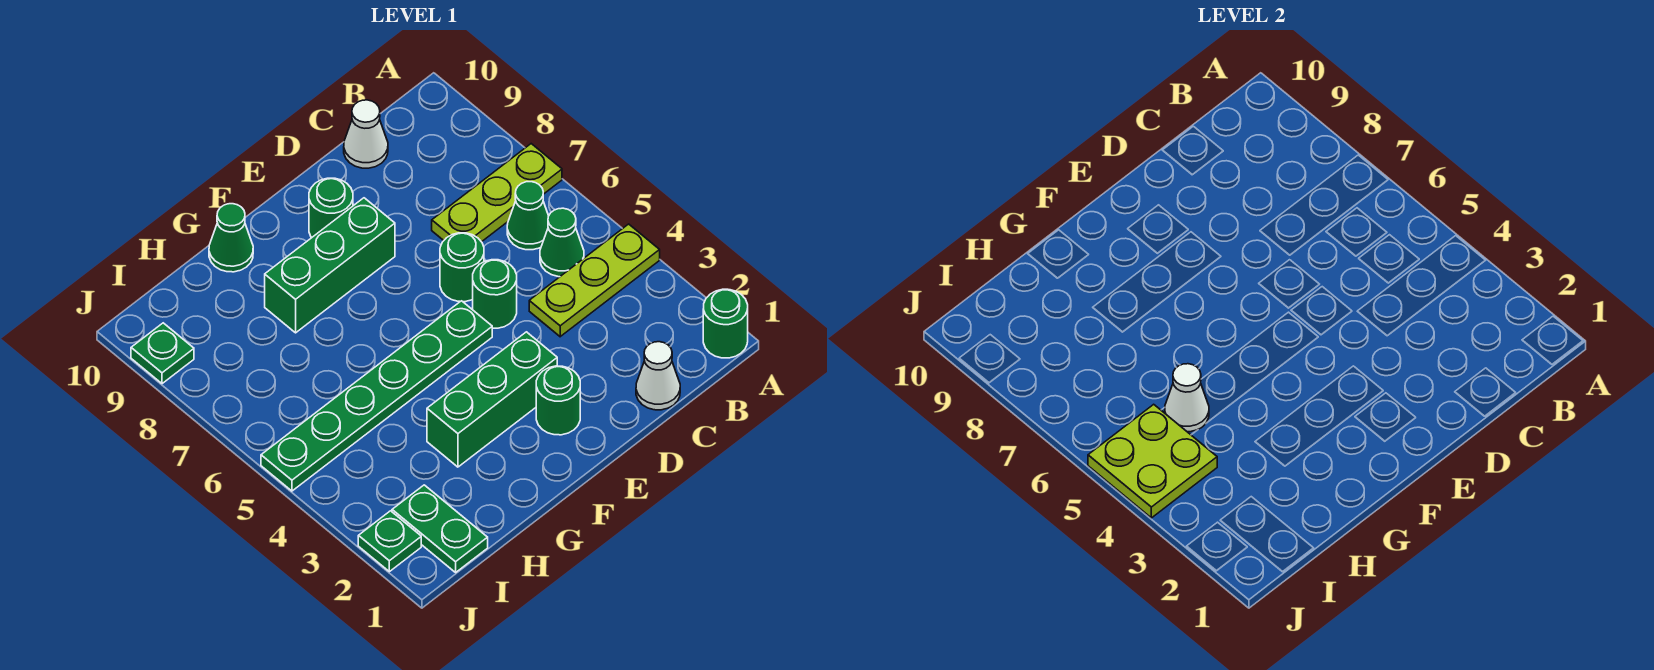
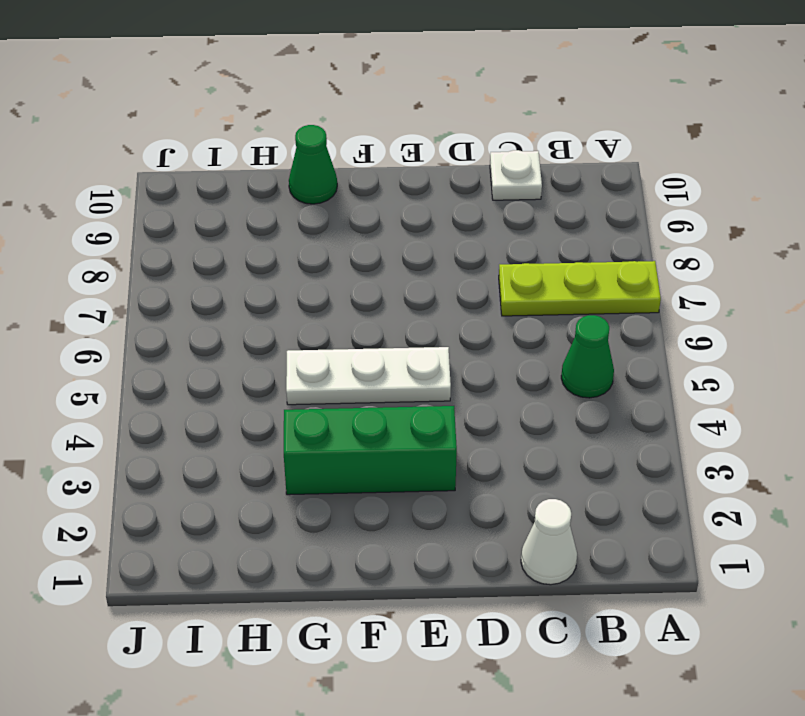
white plate C10 level 1 -> white cone C10 level 1
white plate E5:G5 level 1 -> green plate E5:J5 level 1
none -> green round brick A1 level 1
none -> lime plate A4:C4 level 1
none -> green cone B6 level 1

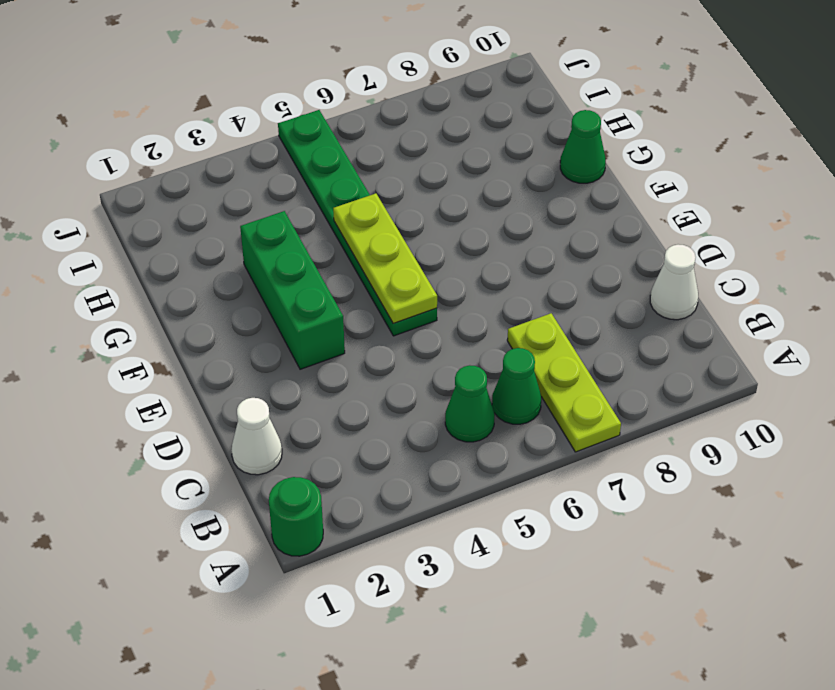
lime plate E5:G5 level 2 -> lime plate A4:C4 level 1
none -> green round brick D5 level 1
none -> green round brick D6 level 1
none -> green round brick E2 level 1

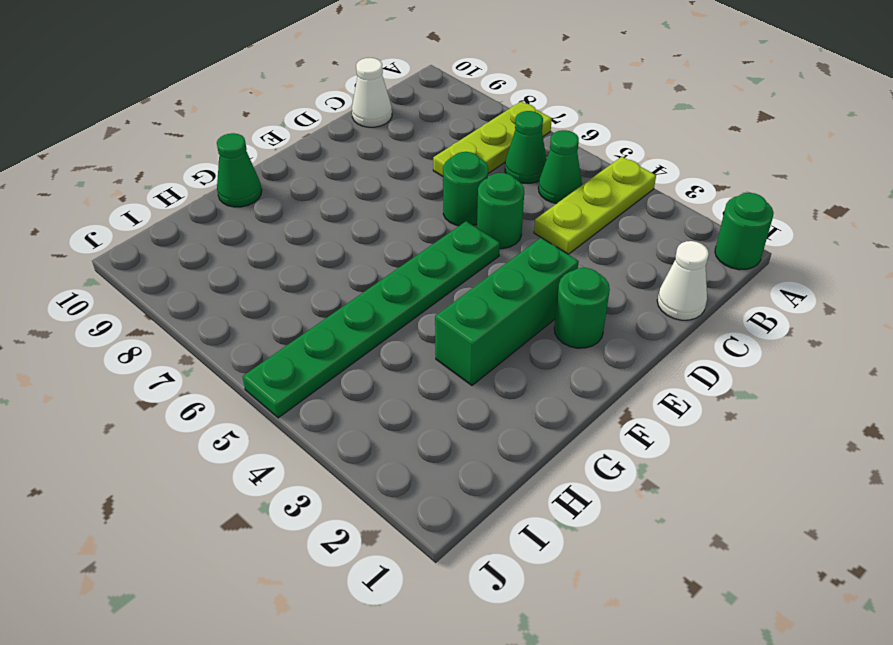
none -> green brick E8:G8 level 1
none -> green round brick E9 level 1
none -> green plate I1:I2 level 1

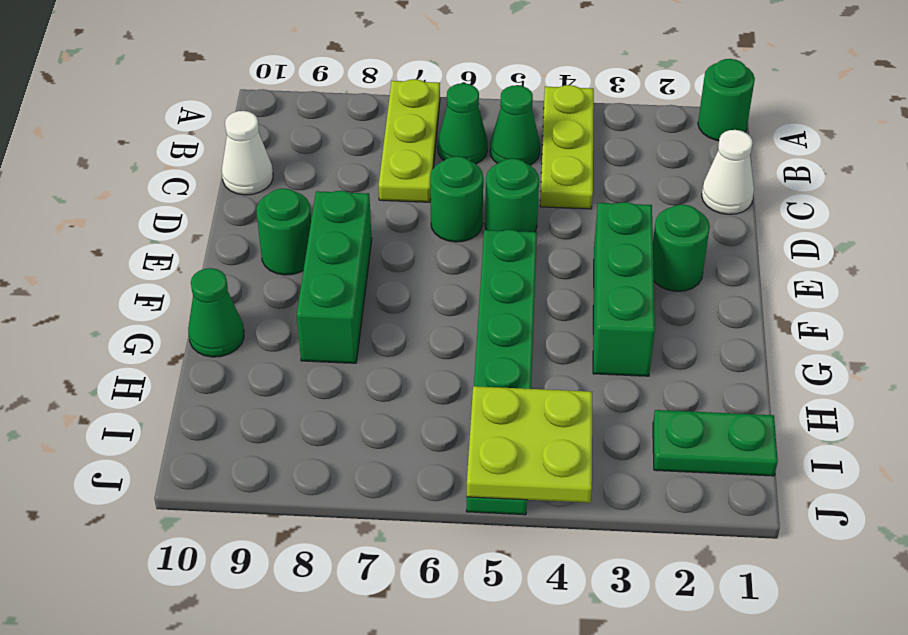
none -> green plate J2 level 1
none -> green plate J9 level 1
none -> white cone H5 level 2

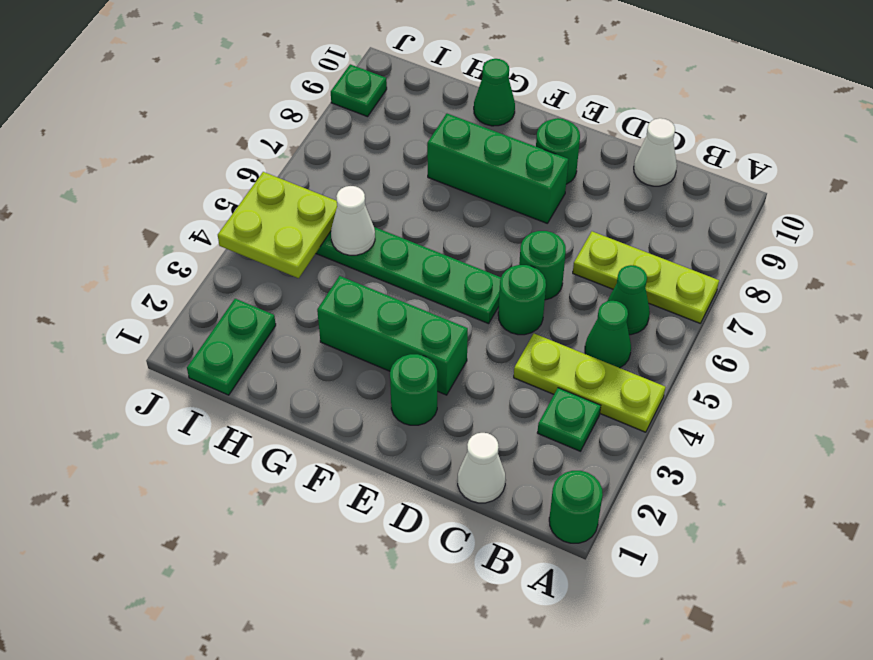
green plate B3 level 1 -> green plate J2 level 1

